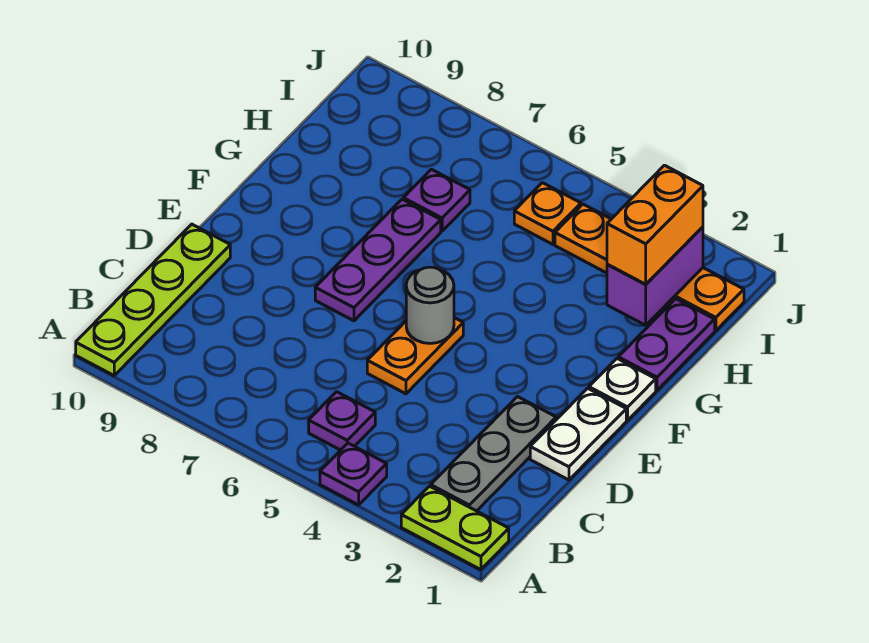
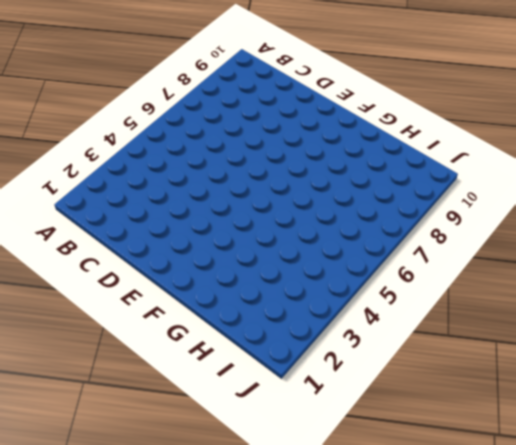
none -> lime plate A1:A2 level 1
none -> purple plate A4 level 1
none -> lime plate A10:D10 level 1

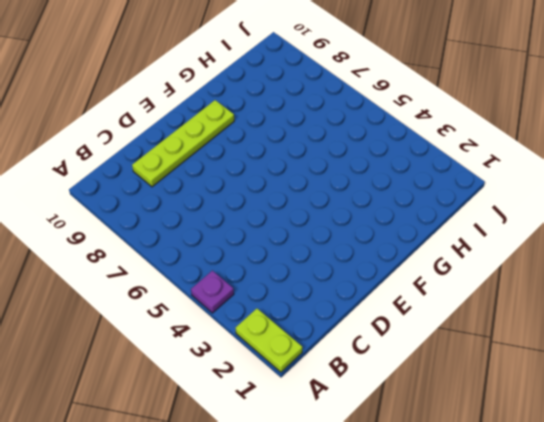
lime plate C9:F9 level 1 -> lime plate A10:D10 level 1
none -> grey plate B2:D2 level 1
none -> purple plate B5 level 1
none -> white plate D1:E1 level 1

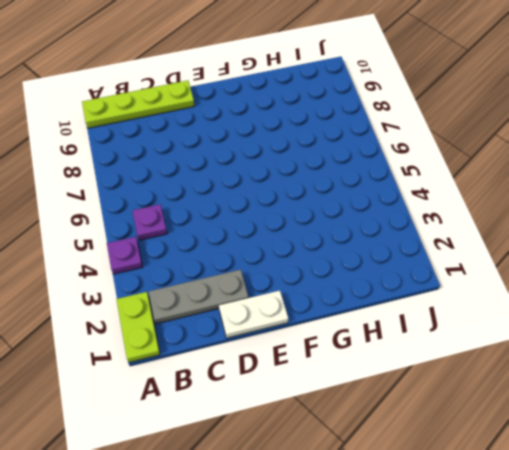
none -> orange plate D5:E5 level 1
none -> purple plate E7:G7 level 1
none -> white plate F1 level 1

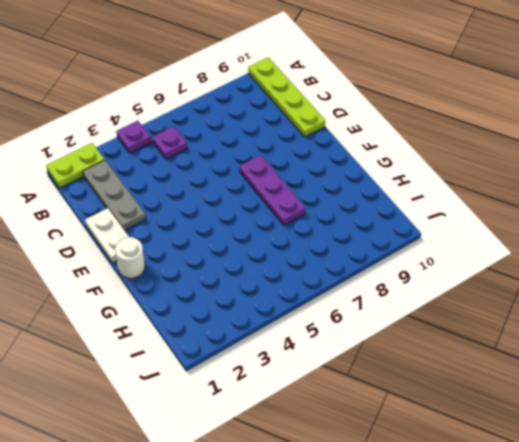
white round brick F1 level 1 -> white plate F1 level 1
none -> orange plate D5:E5 level 1
none -> purple plate G1:H1 level 1
none -> purple plate H7 level 1

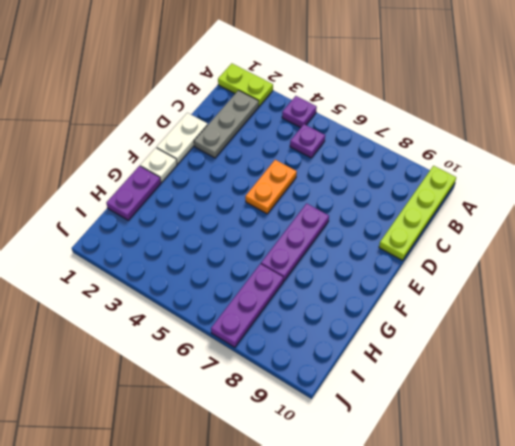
purple plate H7:J7 level 1 -> purple plate H7 level 1
none -> orange plate I1:I4 level 1
none -> orange plate I5 level 1
none -> grey round brick E5 level 2

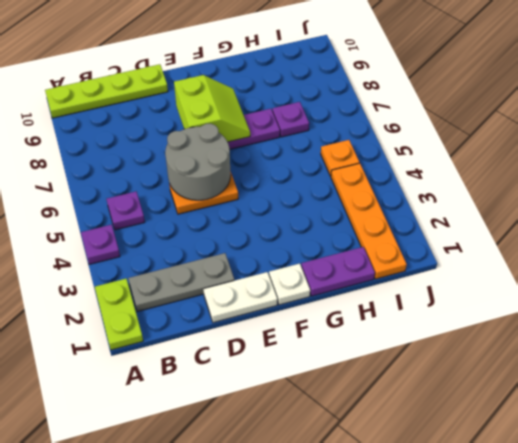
grey round brick D5:E6 level 2 -> grey round brick E5 level 2
lime slope E7:F8 level 2 top E -> none
none -> purple brick H2:I2 level 2
none -> orange brick H2:I2 level 3

